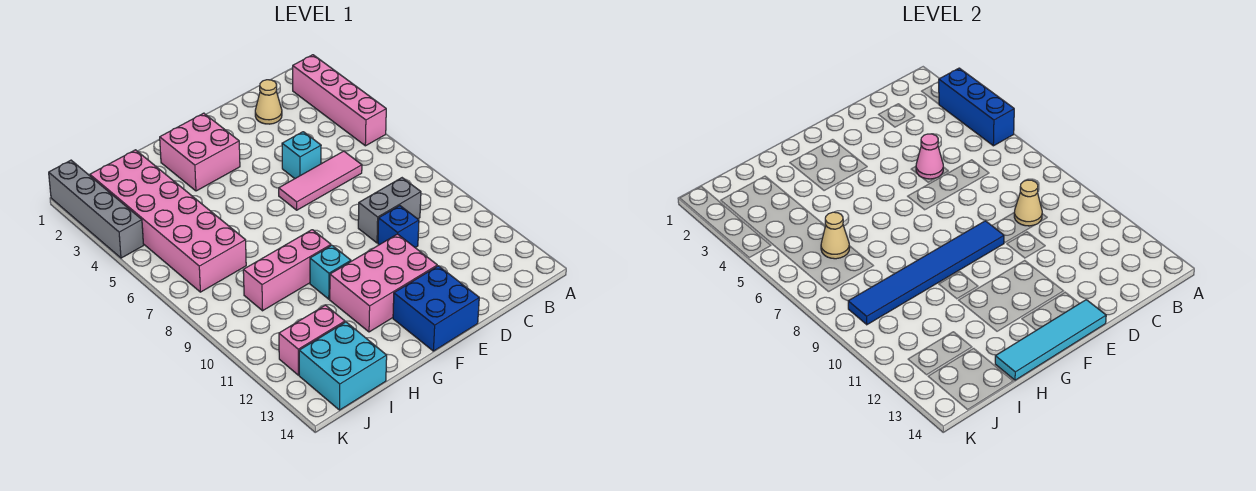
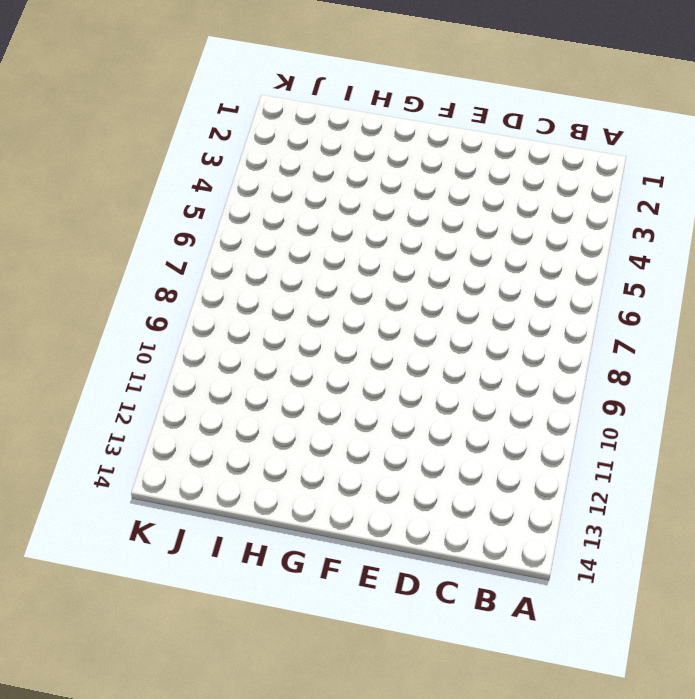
none -> pink brick A2:A5 level 1
none -> tan cone C2 level 1
none -> pink tile C6:E6 level 1

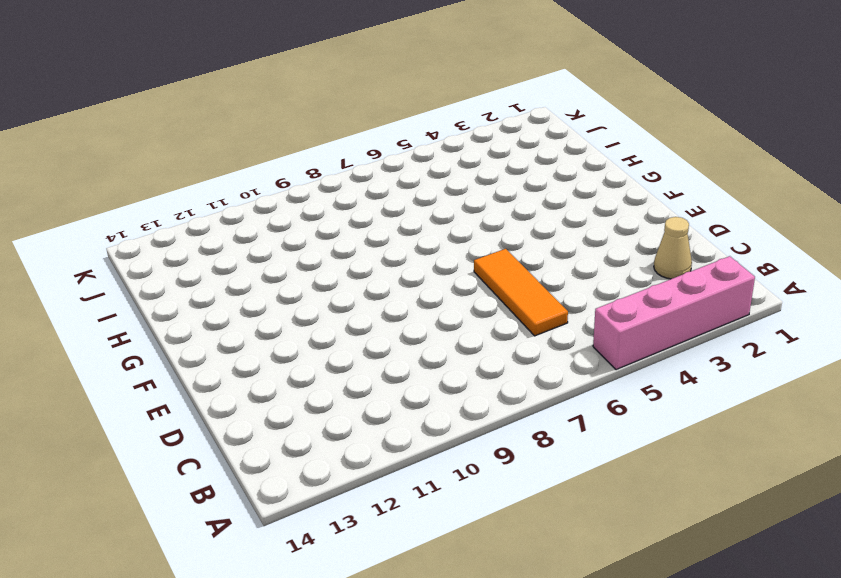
orange tile C6:E6 level 1 -> pink tile C6:E6 level 1
none -> grey brick C9:D9 level 1
none -> cyan brick D5 level 1
none -> blue brick D10 level 1

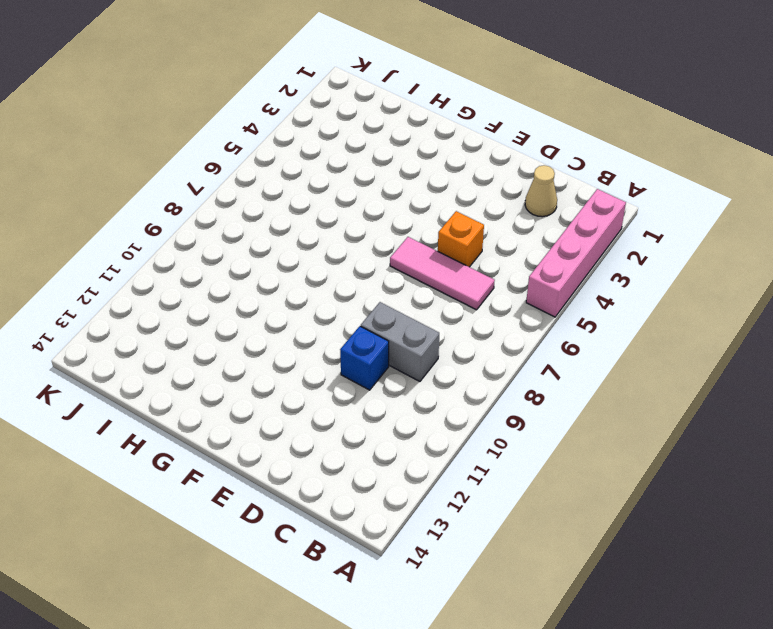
orange brick D5 level 1 -> cyan brick D5 level 1
none -> pink brick E11:G12 level 1
none -> blue brick E13:F14 level 1
none -> pink brick F2:G3 level 1

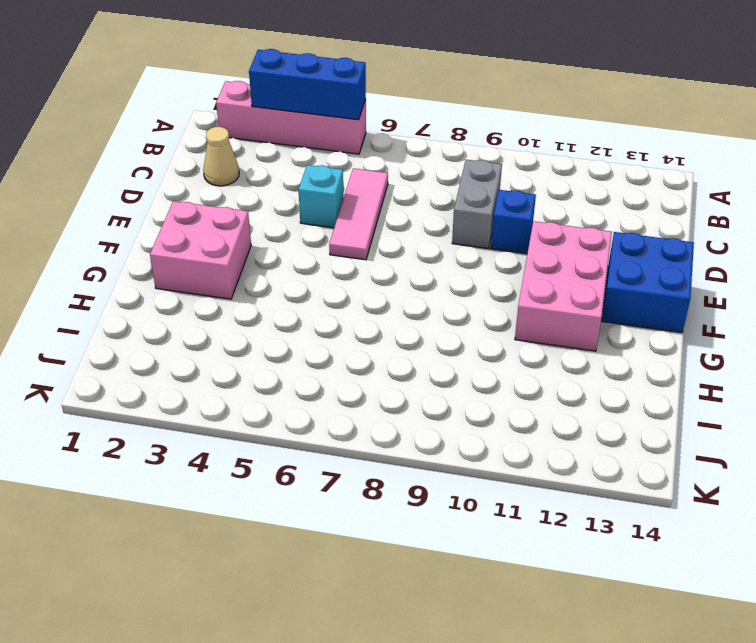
none -> pink brick G9:I9 level 1
none -> cyan brick G10 level 1
none -> pink brick I2:J7 level 1

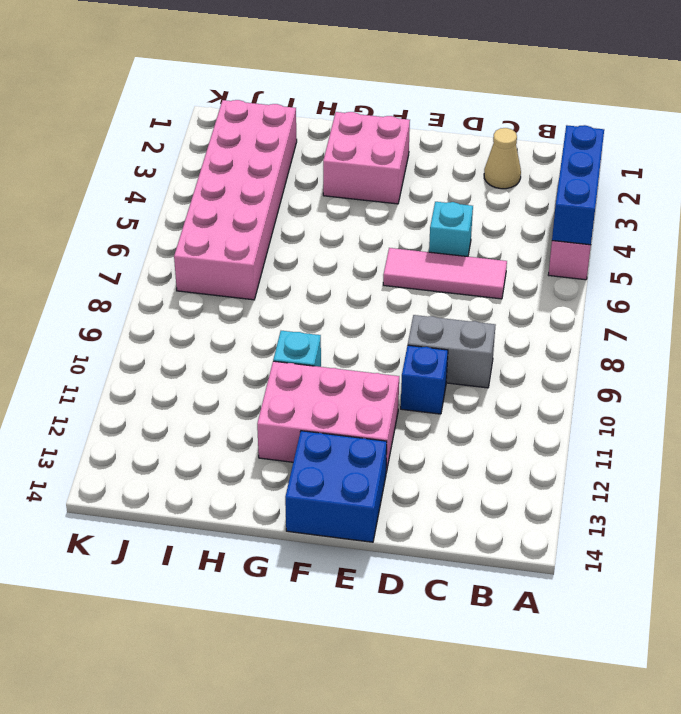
none -> pink brick G9:I9 level 1
none -> pink brick I12:J12 level 1
none -> cyan brick I13:J14 level 1

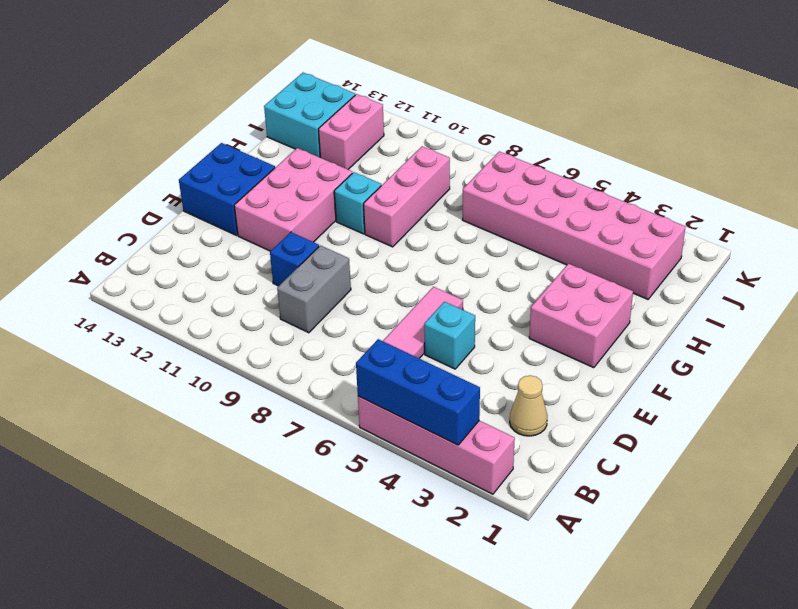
none -> grey brick K1:K4 level 1
none -> tan cone C9 level 2
none -> pink cone D5 level 2

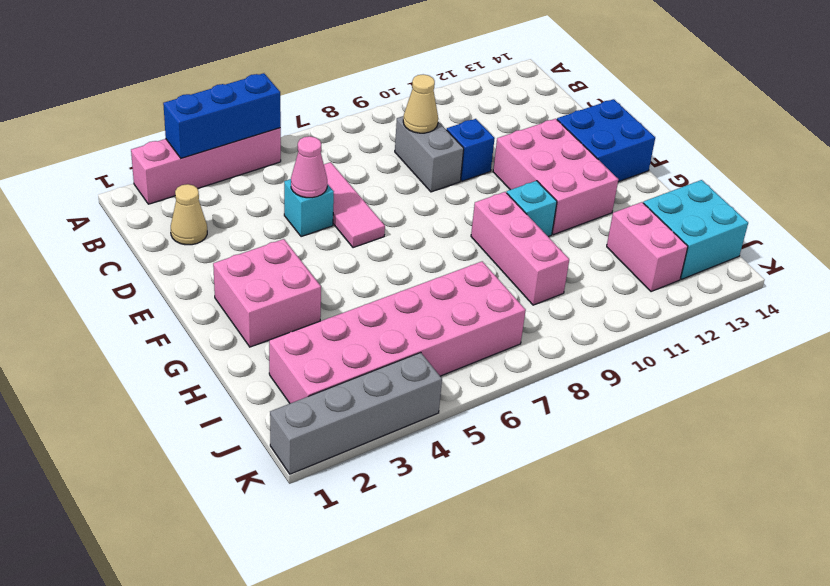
none -> blue tile E9:J9 level 2
none -> cyan tile E14:H14 level 2
none -> tan cone I6 level 2

